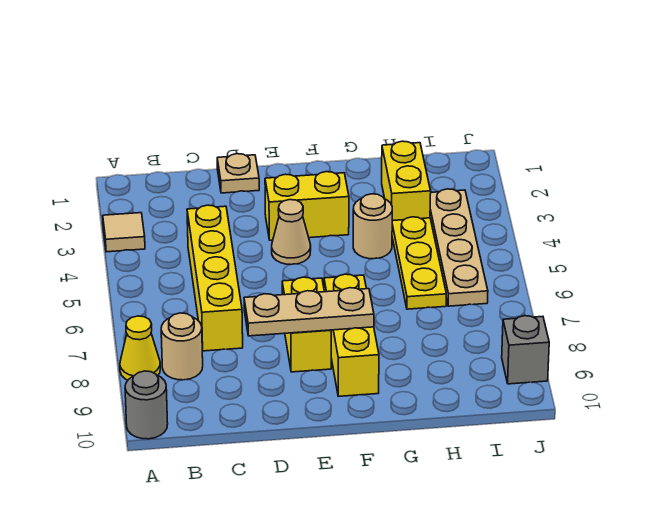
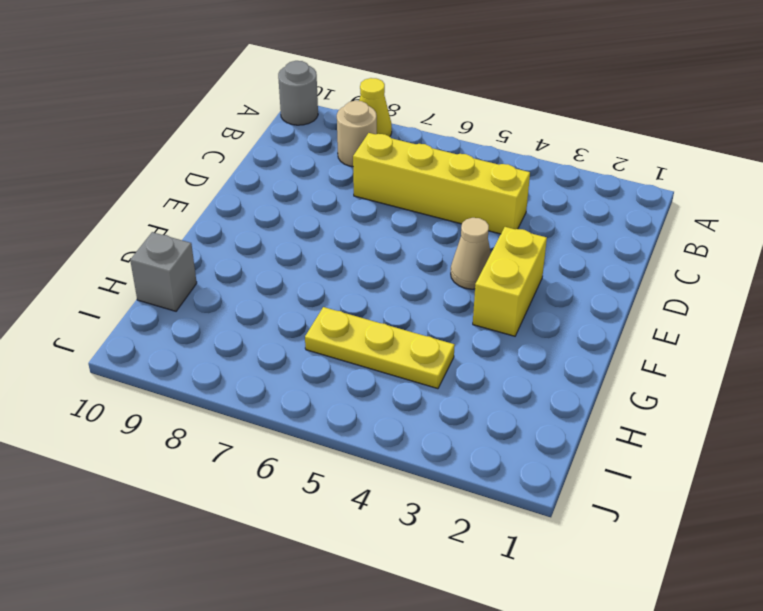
grey brick H10 level 1 -> grey brick J9 level 1
none -> tan tile A3 level 1
none -> tan plate D1 level 1
none -> yellow brick E7:E8 level 1

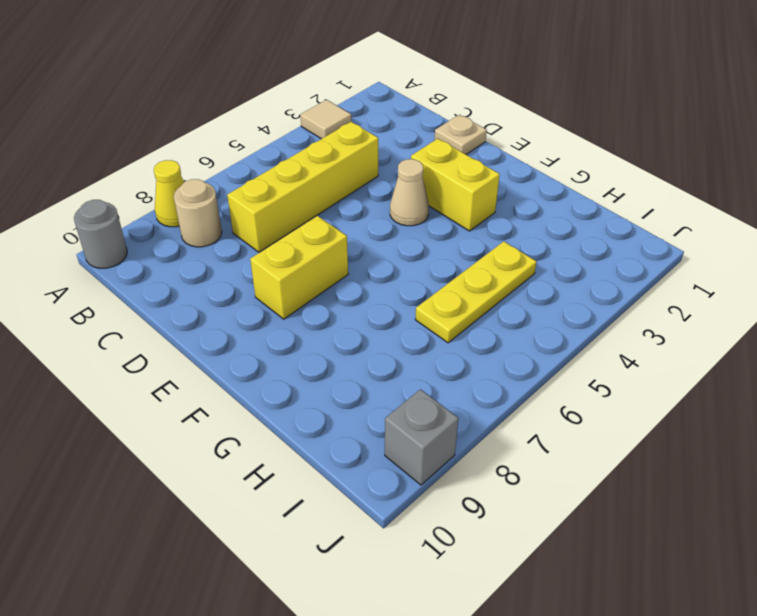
none -> yellow brick F7:F9 level 1
none -> tan round brick G4 level 1
none -> yellow brick H2:H3 level 1

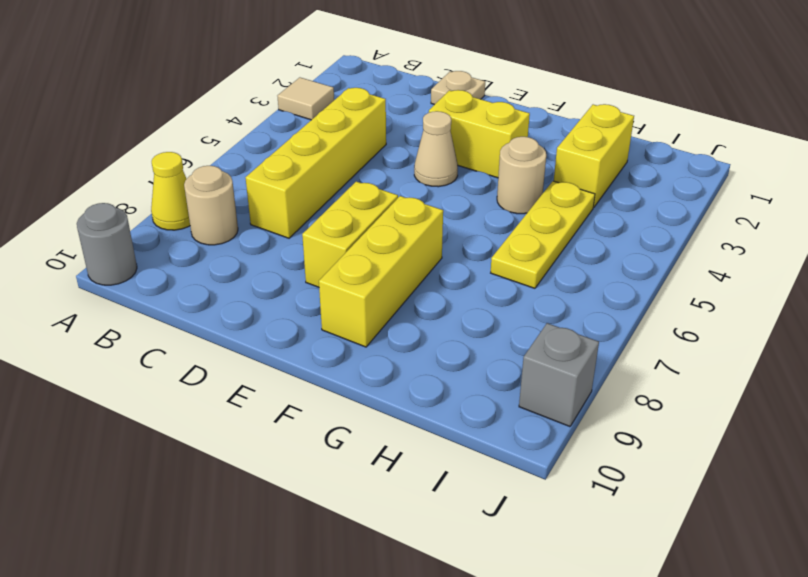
none -> tan plate I3:I6 level 1
none -> tan plate D8:F8 level 2

